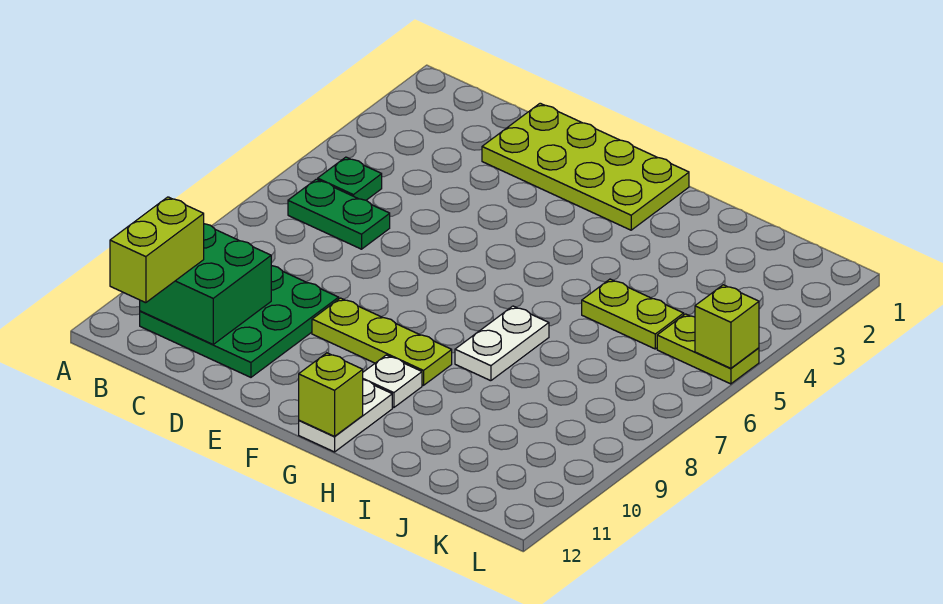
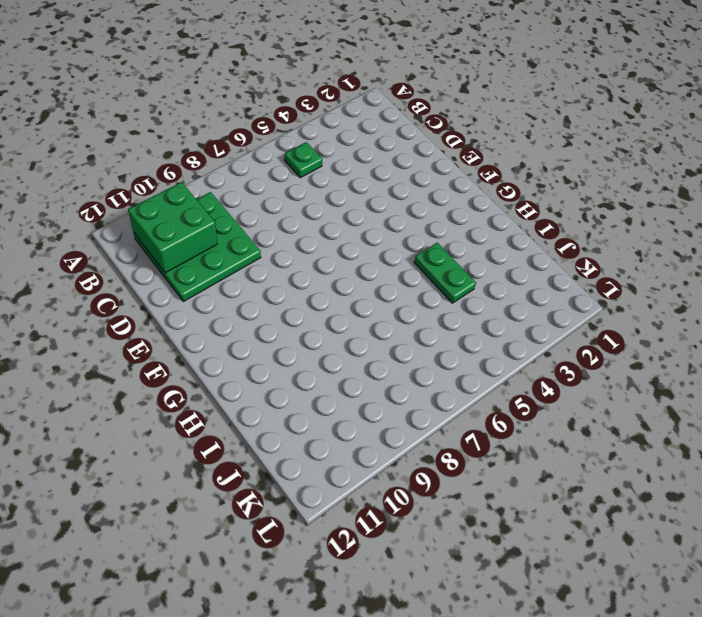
green plate H4:I4 level 1 -> green plate B6:C6 level 1
none -> lime plate D1:G2 level 1
none -> lime plate E9:G9 level 1
none -> white plate G10 level 1

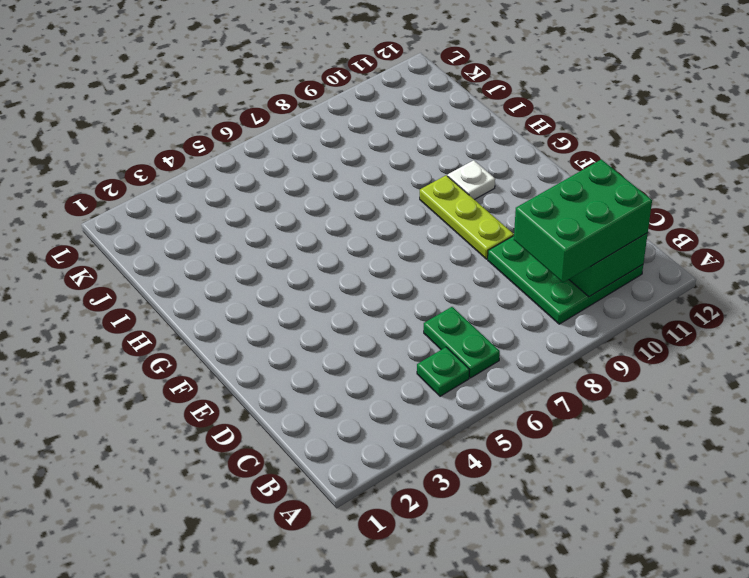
green brick B9:C11 level 3 -> lime brick B11:B12 level 3
none -> lime plate D1:G2 level 1
none -> white plate G11:G12 level 1
none -> white plate H7:H8 level 1

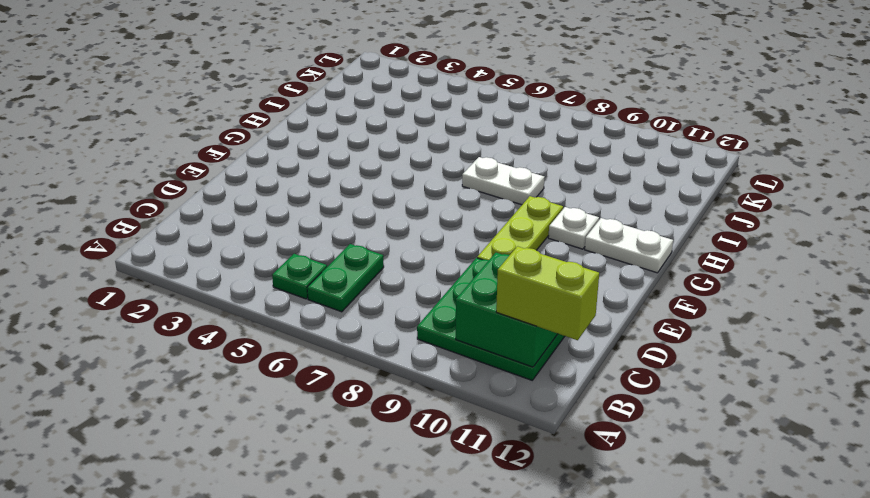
none -> lime plate D1:G2 level 1
none -> lime plate I5:J5 level 1
none -> lime plate K5:L5 level 1

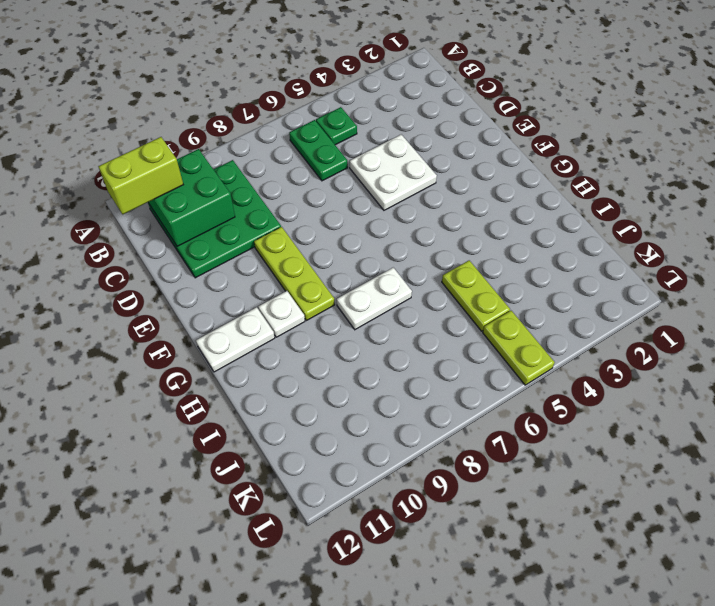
white plate D4:E5 level 1 -> none
none -> lime plate D1:G2 level 1
none -> lime brick G12 level 2
none -> lime brick L5 level 2

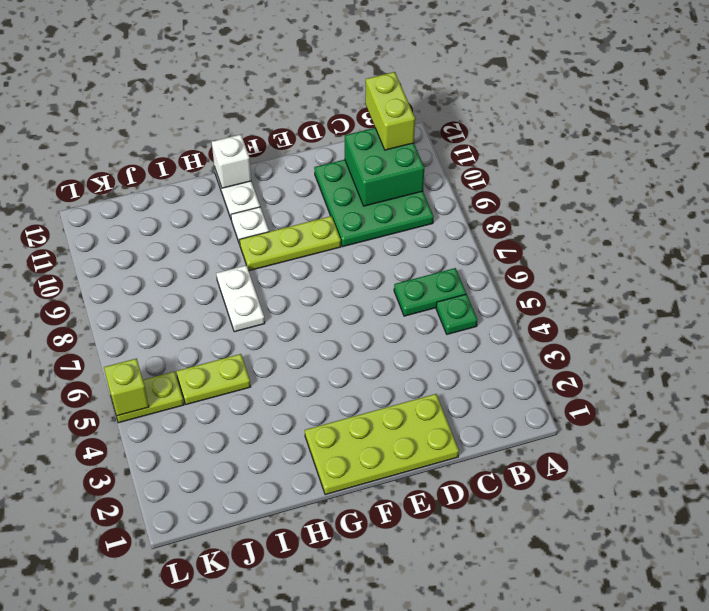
white brick G12 level 2 -> lime brick G12 level 2

